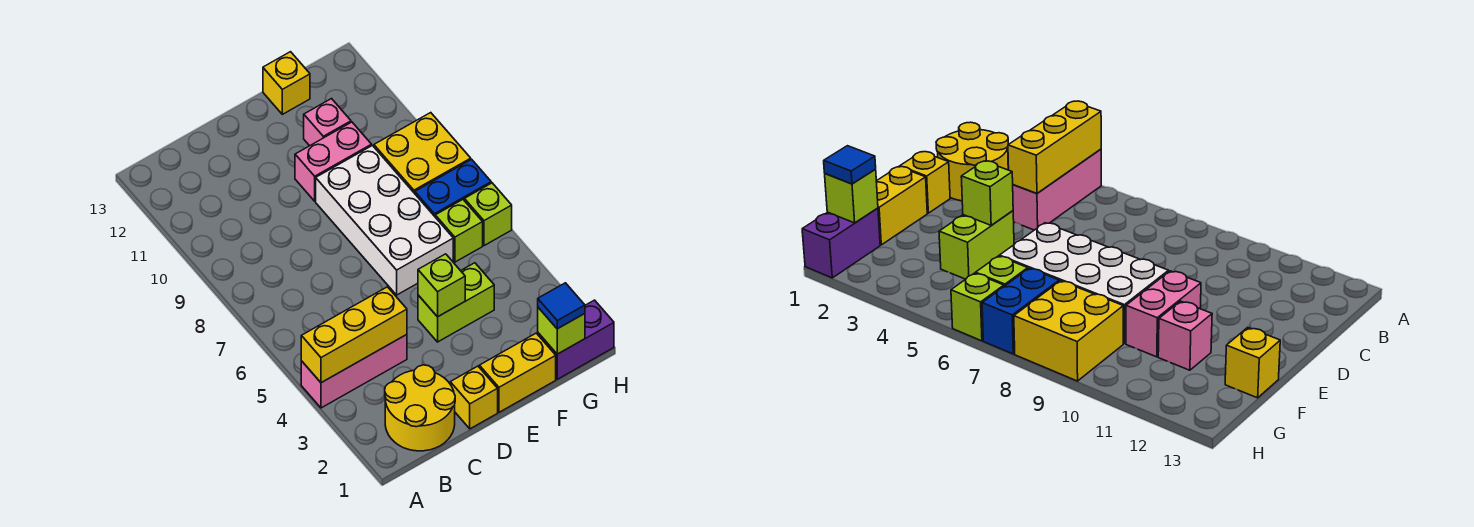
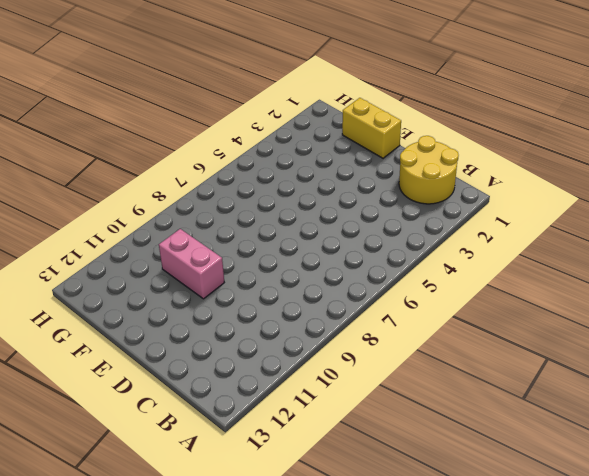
none -> pink brick A4:C4 level 1
none -> yellow brick D1 level 1
none -> lime brick E4:F4 level 1

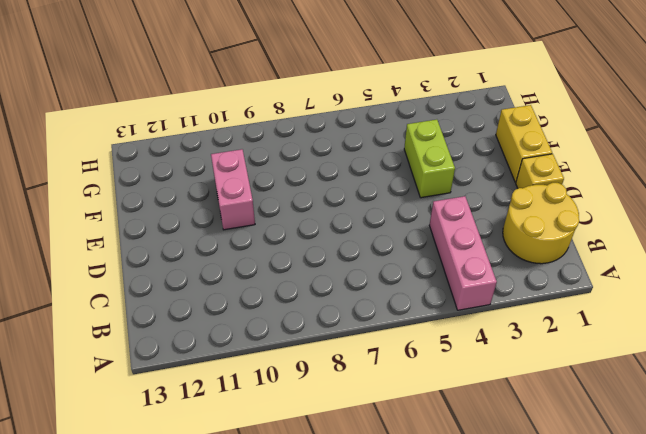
none -> white brick E6:F9 level 1
none -> pink brick F11 level 1
none -> yellow brick F13 level 1

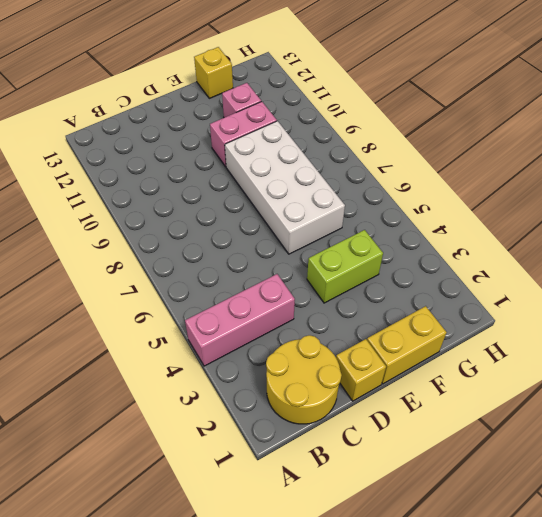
none -> purple brick G1:H1 level 1
none -> lime brick G6 level 1
none -> blue brick G7:H7 level 1

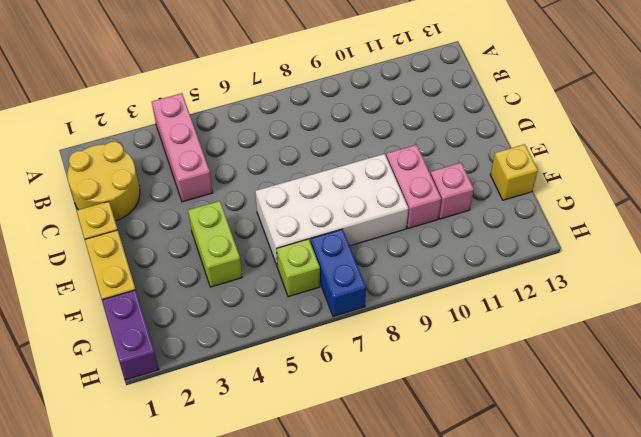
none -> yellow brick G8:H9 level 1
none -> lime brick H6 level 1
none -> yellow brick A4:C4 level 2

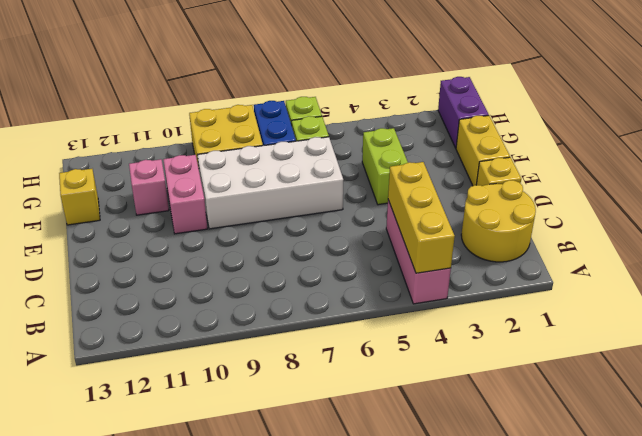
none -> lime brick E4 level 2
none -> lime brick G1 level 2
none -> blue tile G1 level 3

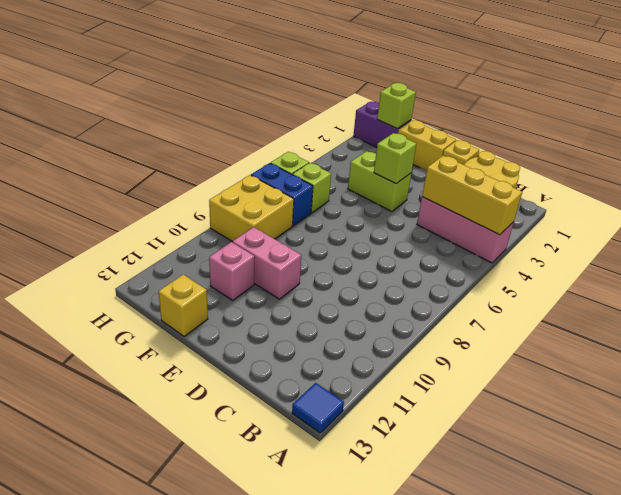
blue tile A13 level 1 -> blue tile G1 level 3
none -> white brick E6:F9 level 1

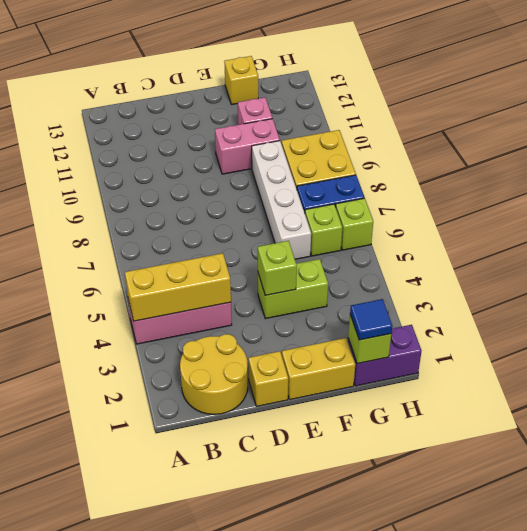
white brick F6:F9 level 1 -> white brick E6:F9 level 1

